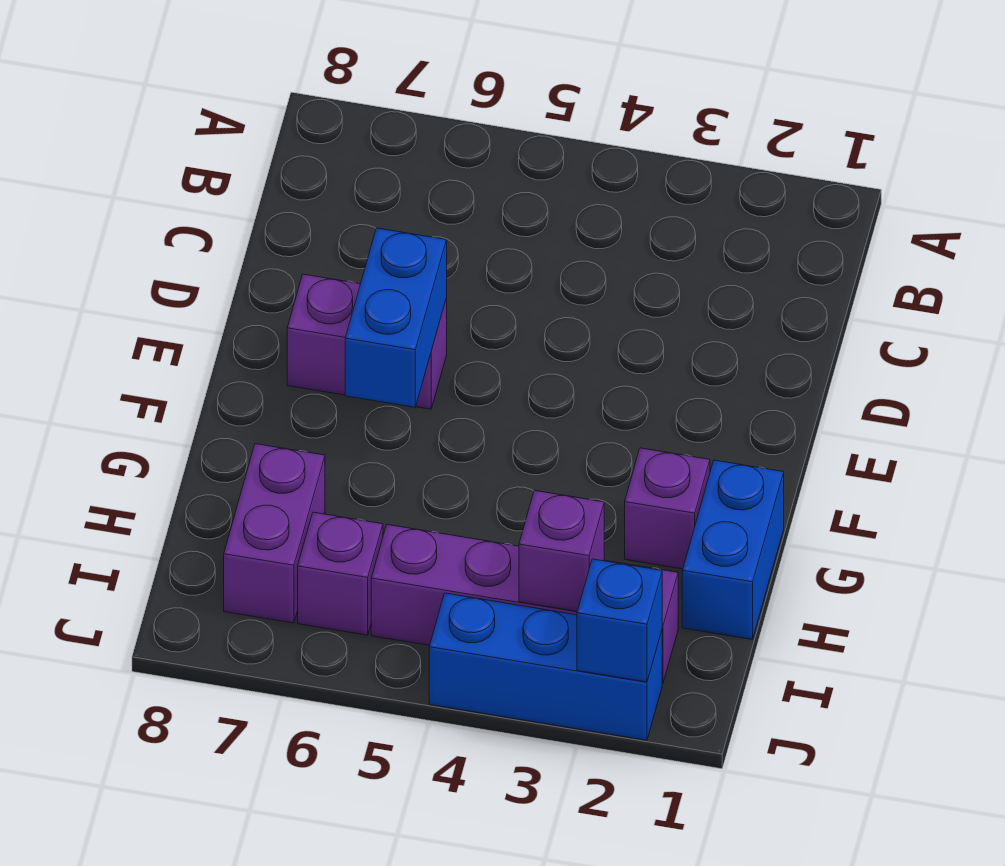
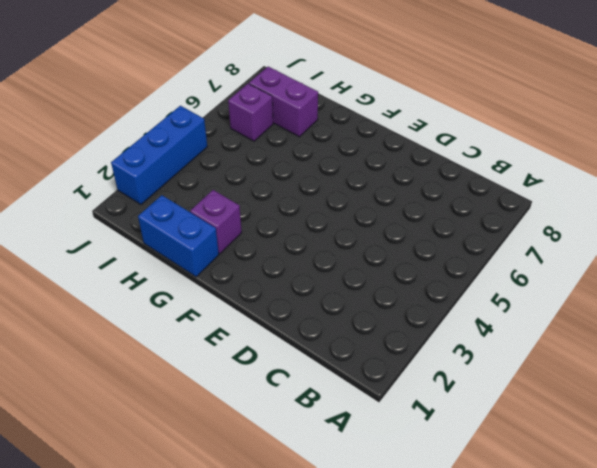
none -> purple brick E6:E7 level 1
none -> purple brick I2:I5 level 1

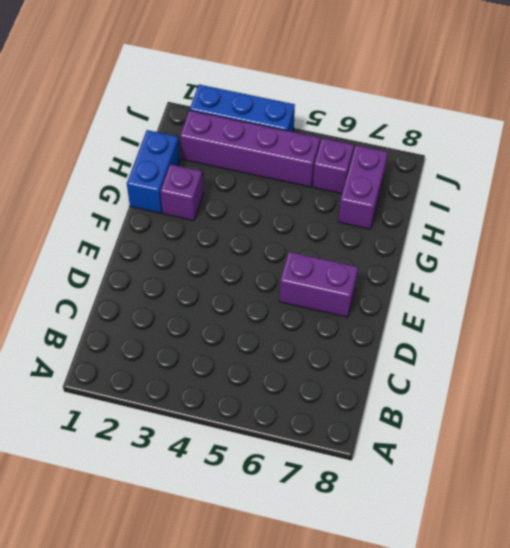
none -> blue brick E6:F6 level 2
none -> purple brick I3 level 2

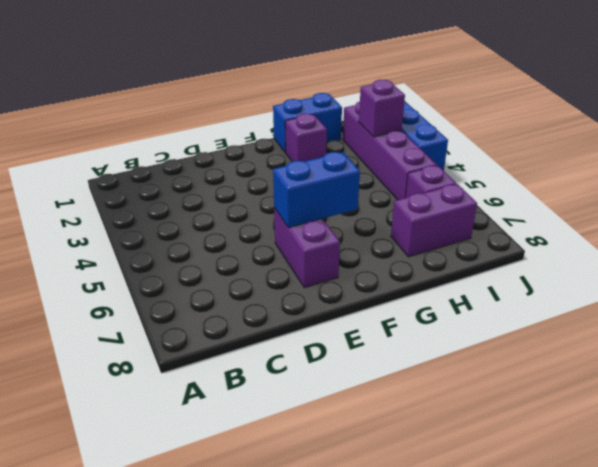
none -> blue brick J2 level 2

